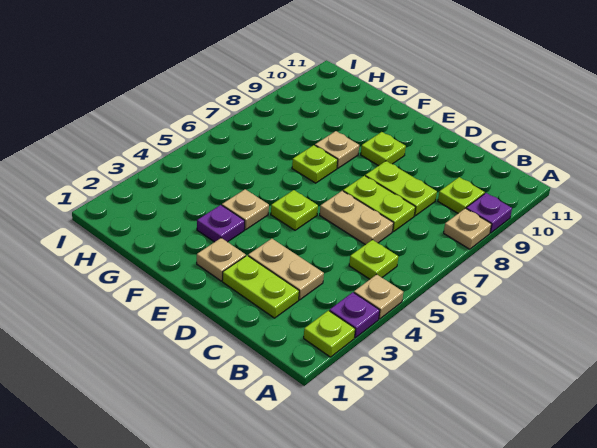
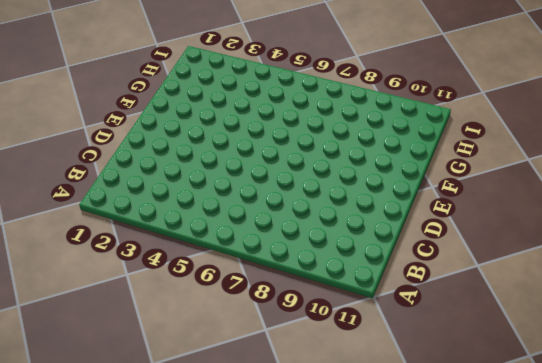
none -> lime plate A2 level 1
none -> purple plate A3 level 1
none -> tan plate A4 level 1

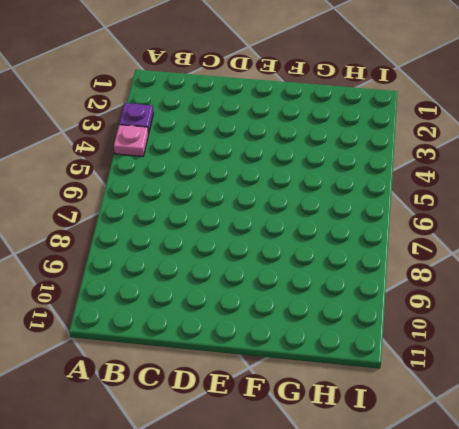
pink plate A4 level 1 -> tan plate A4 level 1
none -> lime plate A2 level 1
none -> tan plate A8 level 1
none -> purple plate A9 level 1

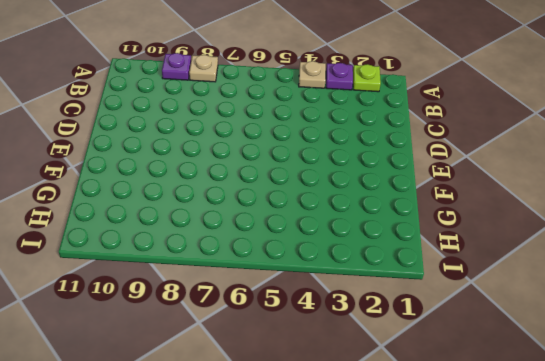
none -> lime plate B5 level 1
none -> lime plate B9 level 1
none -> lime plate C2:D2 level 1

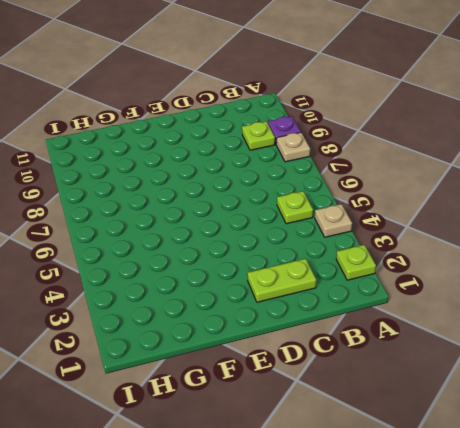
none -> purple plate A3 level 1
none -> tan plate C3:D3 level 1
none -> tan plate C6:D6 level 1

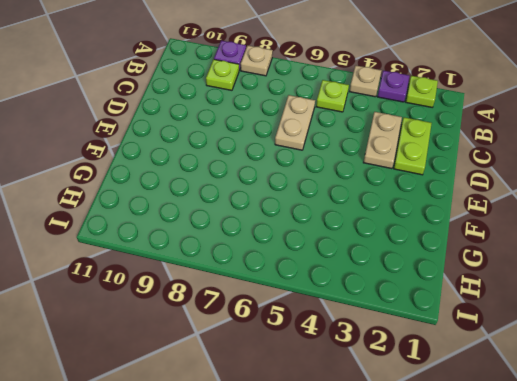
none -> lime plate C7:D7 level 1
none -> lime plate C8:D8 level 1
none -> tan plate E2 level 1

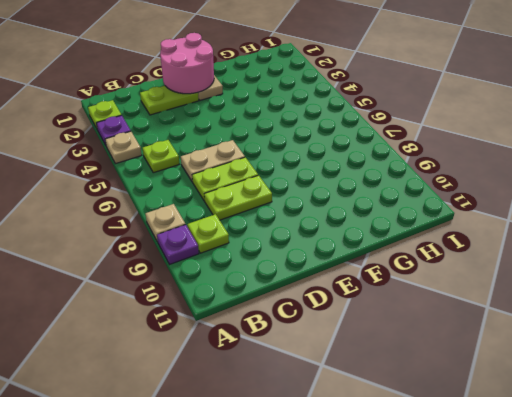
pink round brick D1:E2 level 2 -> none
none -> tan plate C3:D3 level 1
none -> lime plate E5 level 1
none -> lime plate E9 level 1

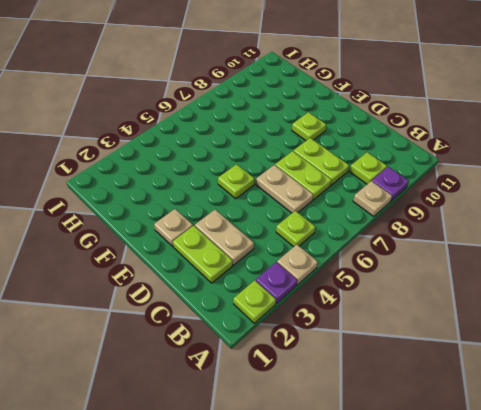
none -> purple plate F3 level 1
none -> tan plate F4 level 1
none -> lime plate F7 level 1

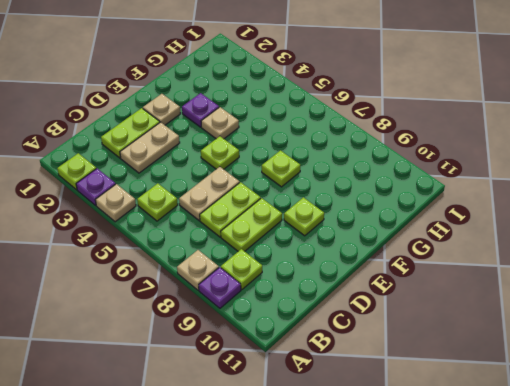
none -> tan plate F8 level 1

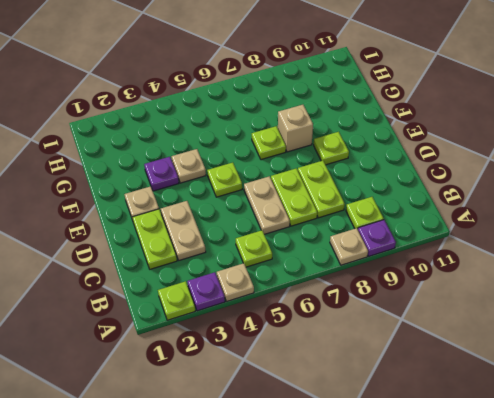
tan brick F8 level 1 -> tan plate F8 level 1

